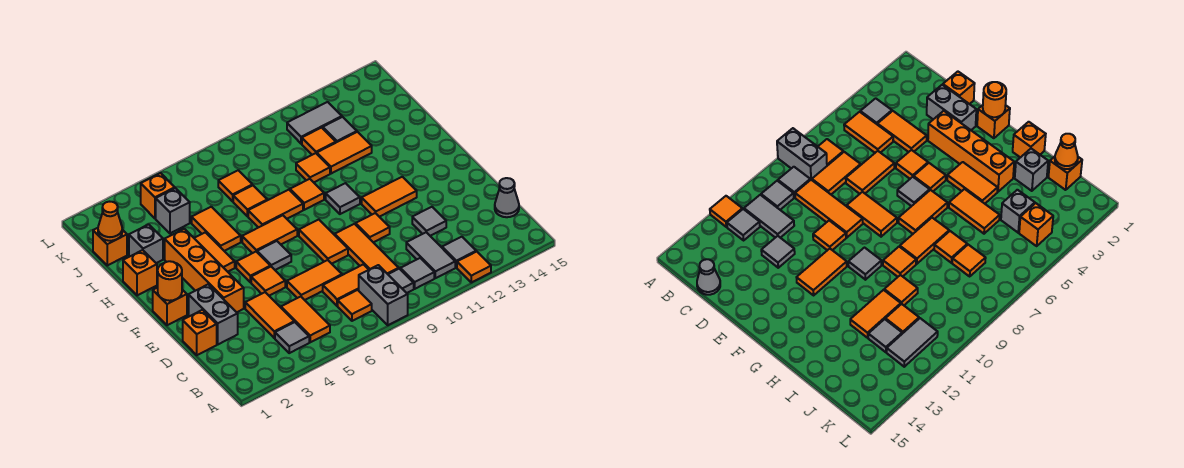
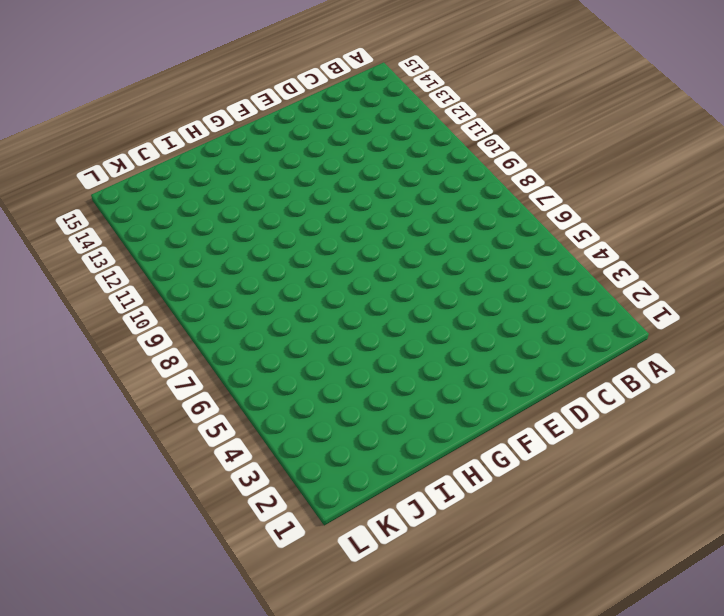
none -> grey brick A8:B8 level 1
none -> orange tile A12 level 1
none -> grey tile B4 level 1
none -> orange tile B5:C5 level 1

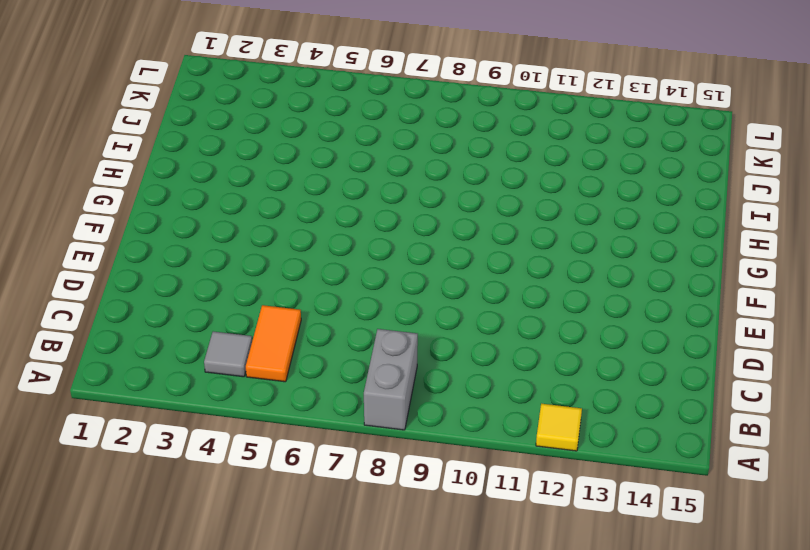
yellow tile A12 level 1 -> orange tile A12 level 1
none -> orange tile B7 level 1
none -> grey tile B9 level 1
none -> grey tile B10 level 1
none -> grey tile B11:C11 level 1

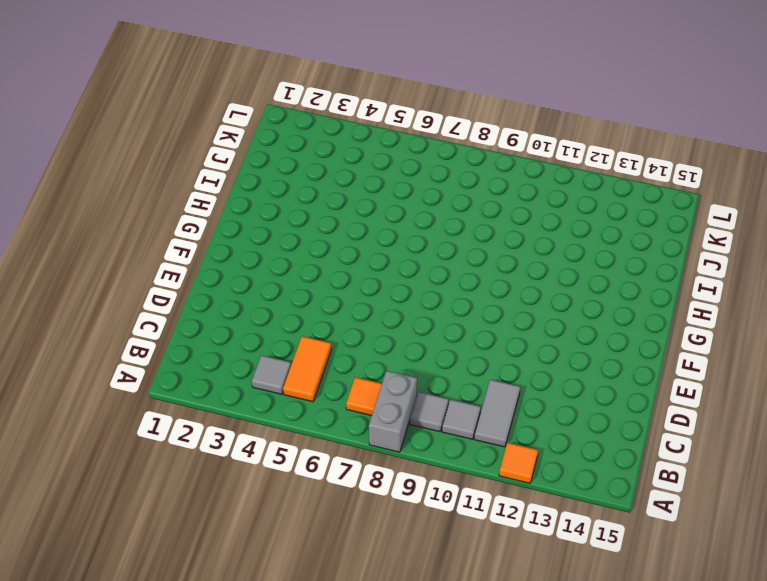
none -> grey tile B12 level 1
none -> orange tile C4:D4 level 1
none -> orange tile C7:C8 level 1
none -> orange tile C9:E9 level 1

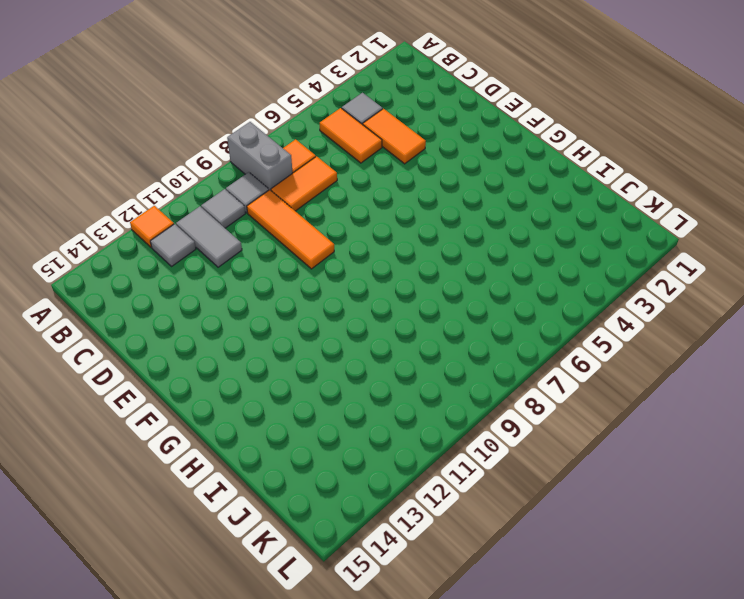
none -> grey cone C15 level 1
none -> orange brick D1 level 1
none -> grey brick D2:E2 level 1
none -> orange tile D6:D7 level 1

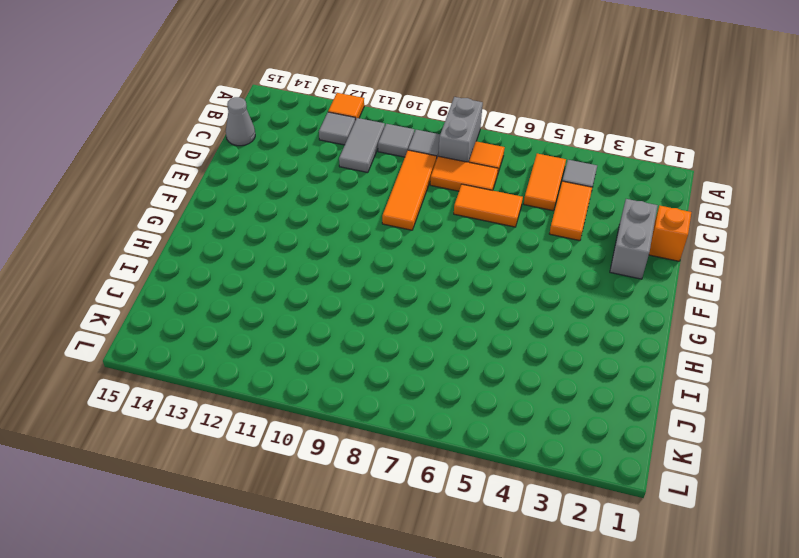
none -> grey tile D12 level 1
none -> orange brick E3:H3 level 1
none -> orange tile E5 level 1
none -> orange tile E8:F8 level 1

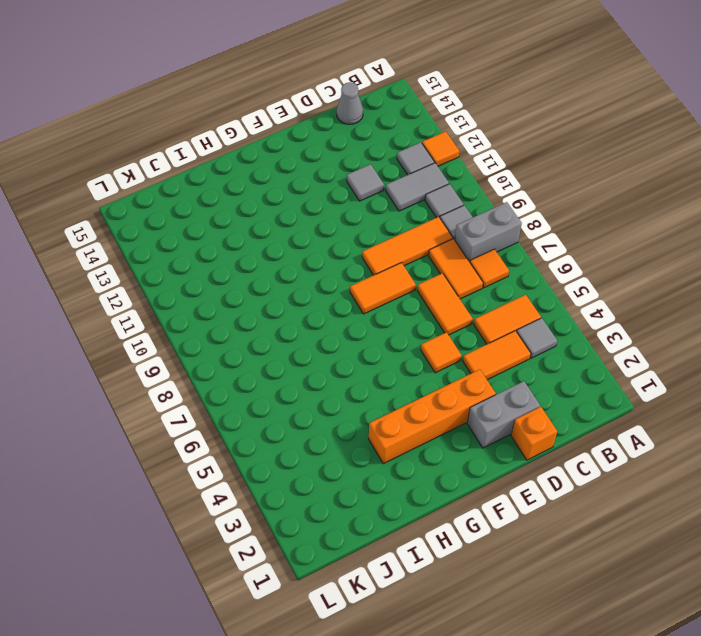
none -> orange tile E10 level 1
none -> orange brick F1 level 1
none -> orange tile F5 level 1
none -> grey tile F6 level 1

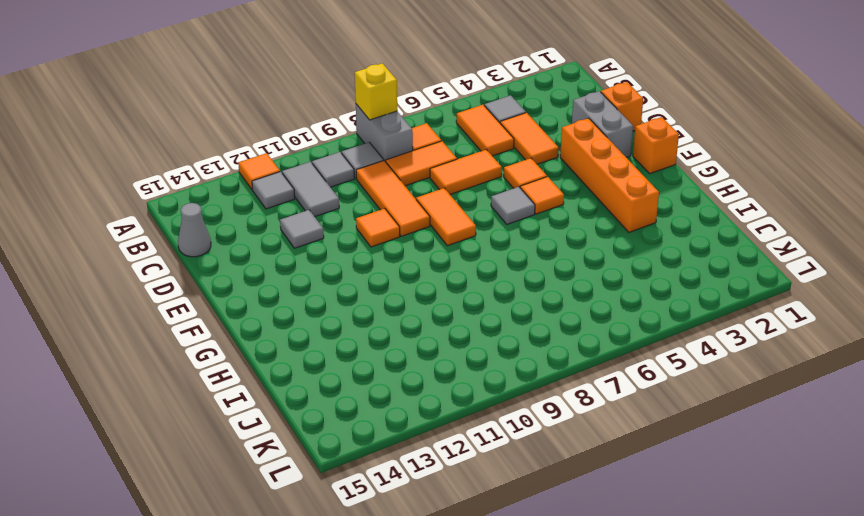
yellow brick A8 level 2 -> none
none -> orange tile F11:F12 level 1
none -> orange tile G4:H4 level 1
none -> orange tile G6:G7 level 1
none -> grey tile G10 level 1

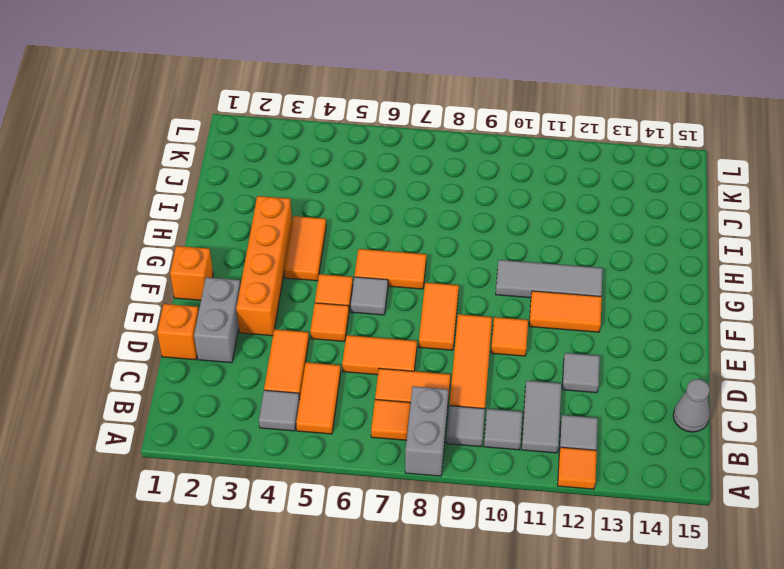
grey tile G10:G12 level 1 -> grey tile G10 level 1
none -> orange brick H1 level 1
none -> orange tile H5:I5 level 1
none -> orange tile H7:H8 level 1
none -> orange tile H9 level 1

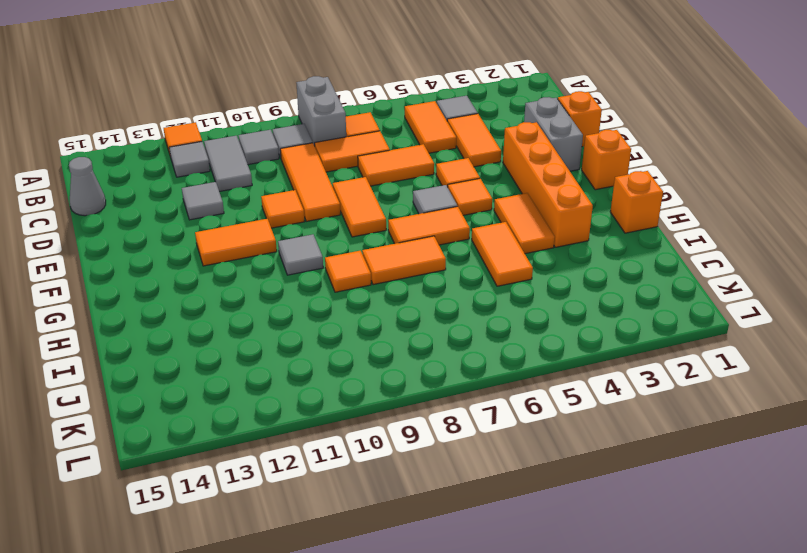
none -> grey brick I2 level 1
none -> orange tile I7 level 1
none -> orange tile I10 level 1
none -> orange tile I11:I12 level 1

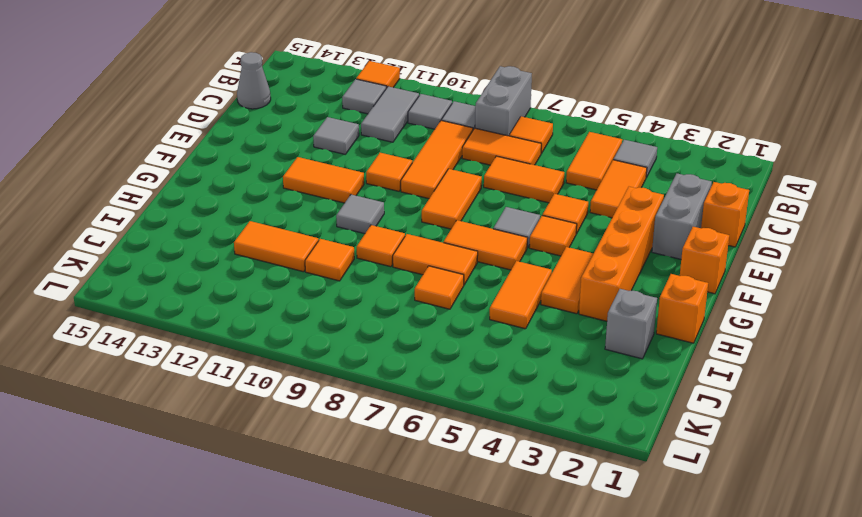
none -> orange brick J1 level 1
none -> grey brick J4 level 1
none -> orange tile J7 level 1
none -> orange tile J11 level 1

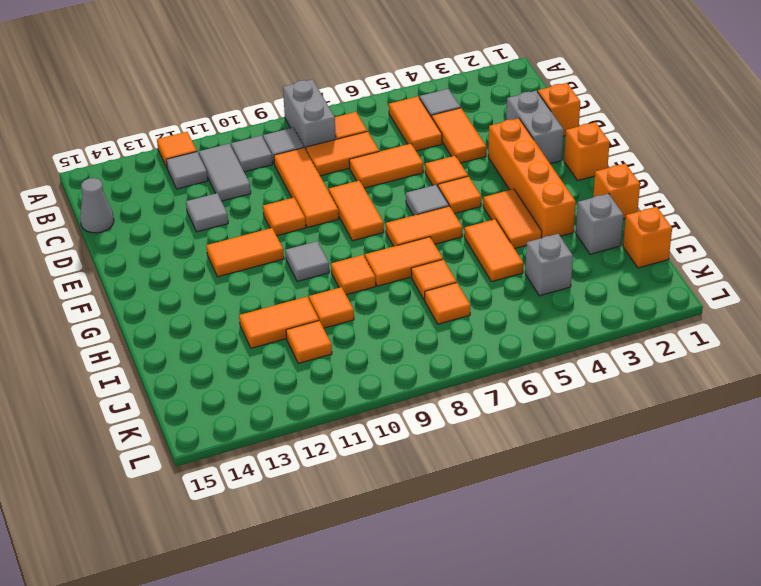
none -> grey tile J12 level 1
none -> orange brick K4 level 1
none -> grey tile K11:K12 level 1
none -> orange round brick F1 level 2

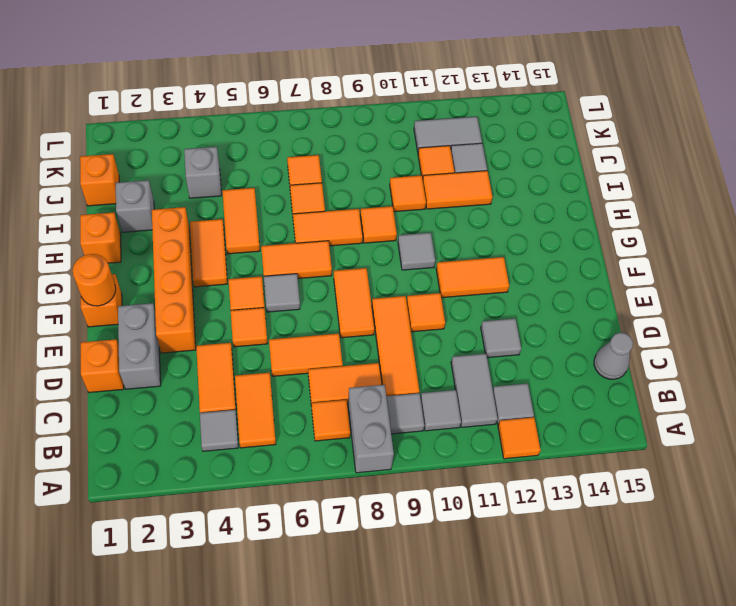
none -> orange brick K4 level 1
none -> orange cone J1 level 2

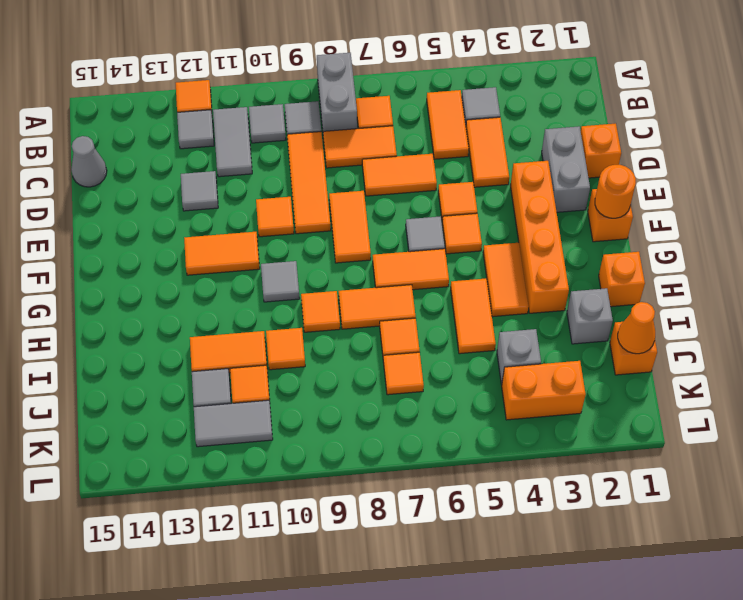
orange brick K3:K4 level 1 -> orange brick K4 level 1

